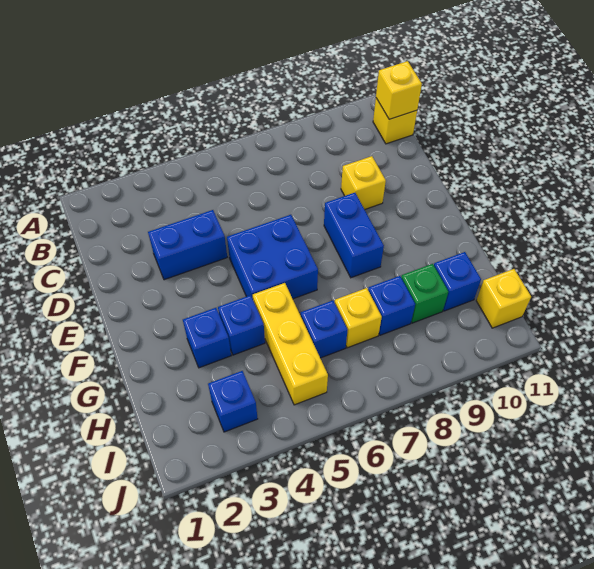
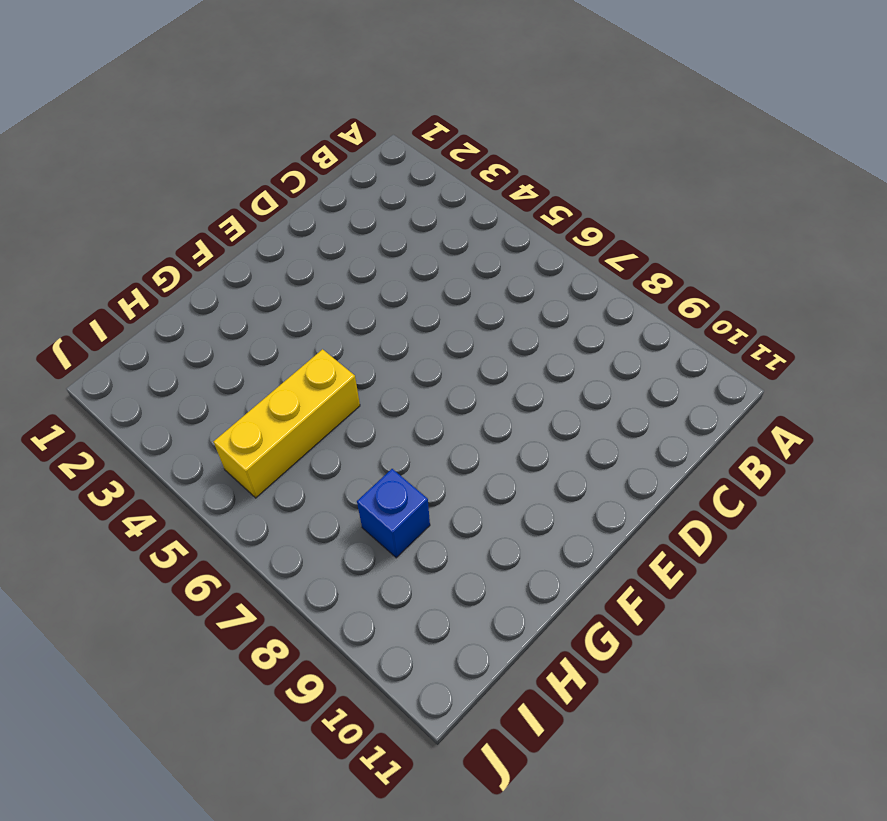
none -> yellow brick B11 level 1
none -> blue brick D3:D4 level 1
none -> yellow brick D9 level 1

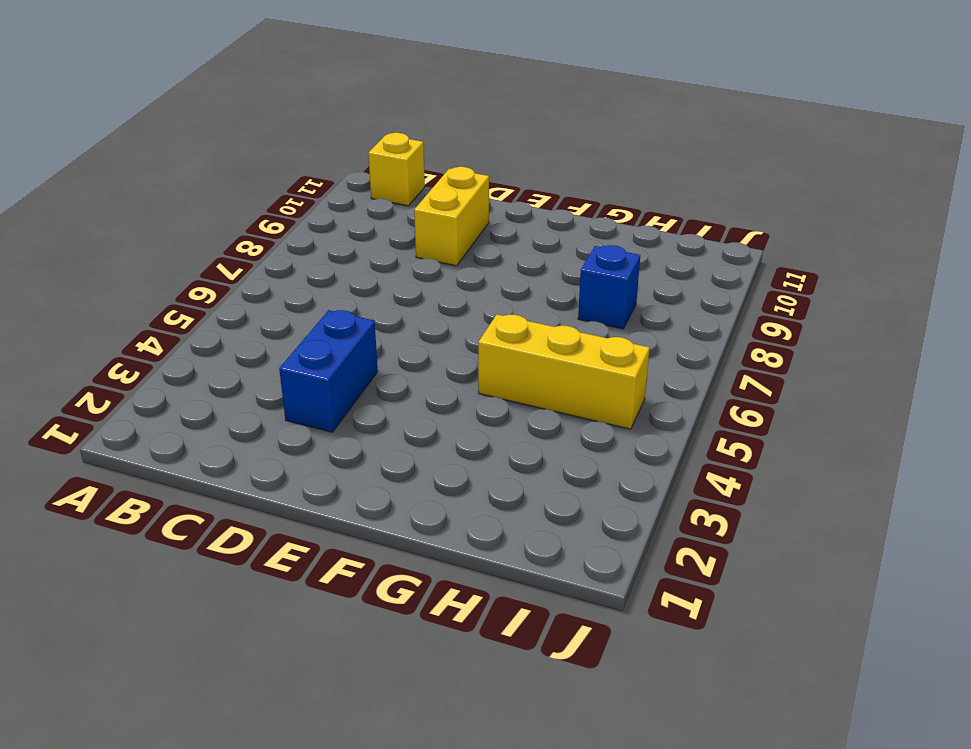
yellow brick D9:D10 level 1 -> yellow brick D9 level 1
none -> blue brick E5:F6 level 1
none -> blue brick E8:F8 level 1
none -> blue brick G3 level 1

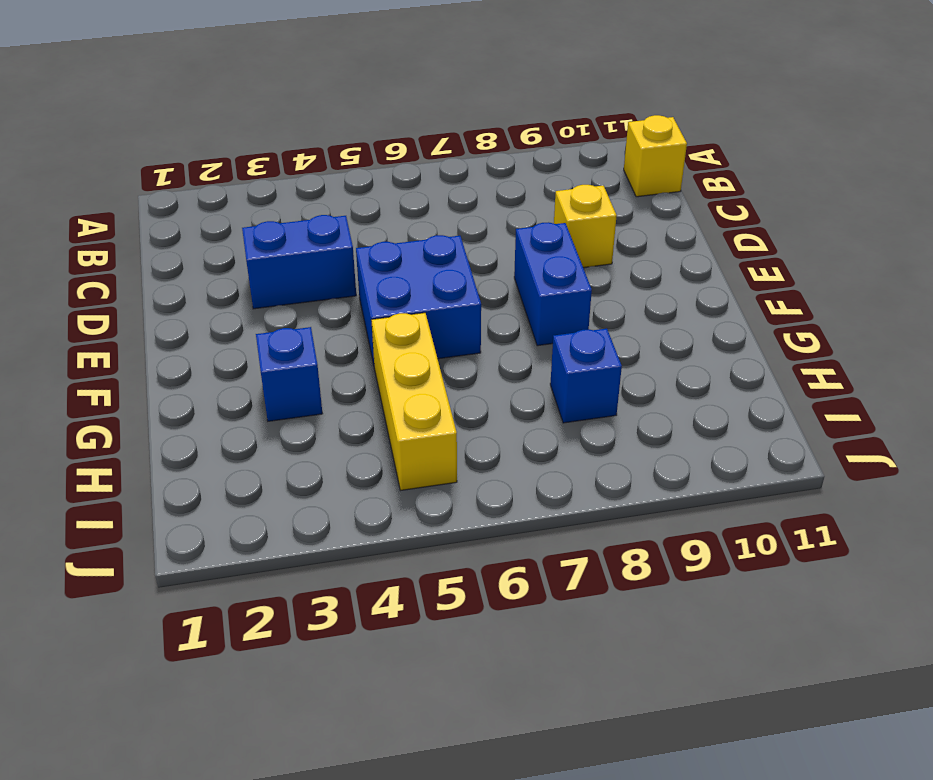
none -> blue brick G4 level 1
none -> blue brick H6 level 1
none -> yellow brick H7 level 1

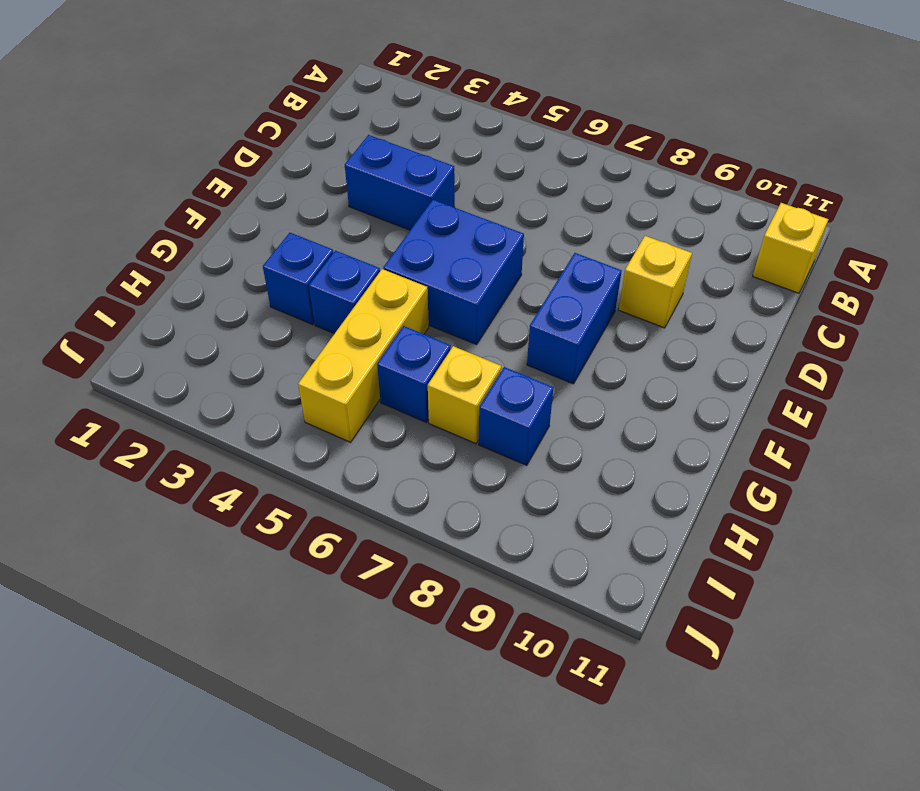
none -> green brick H9 level 1
none -> blue brick H10 level 1
none -> blue brick I3 level 1

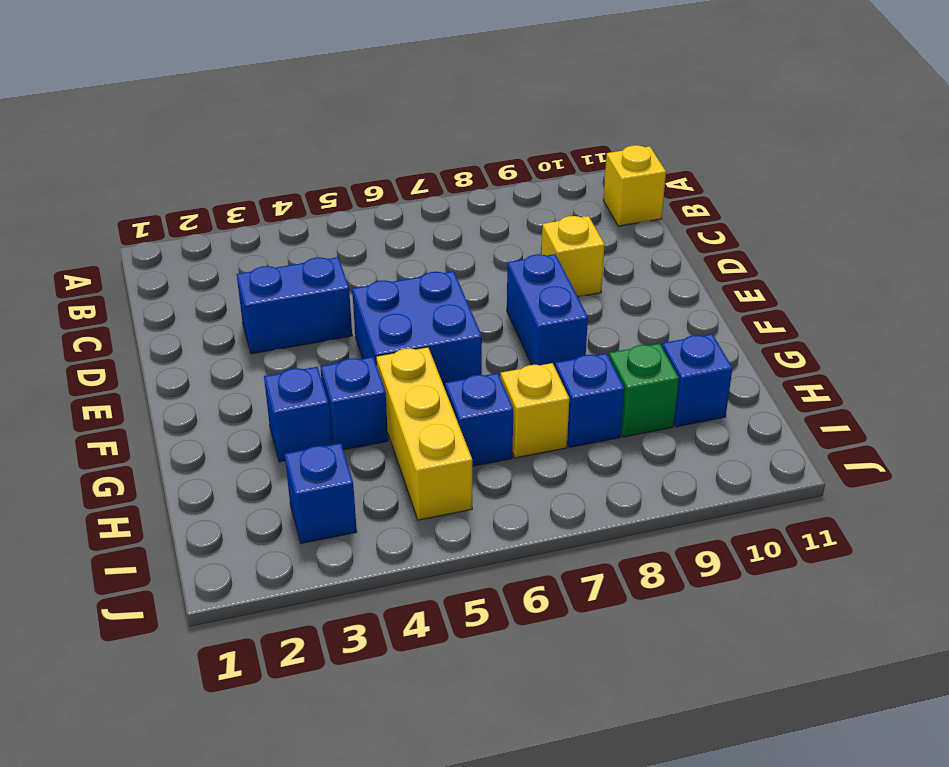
none -> yellow brick I11 level 1
none -> yellow brick B11 level 2

